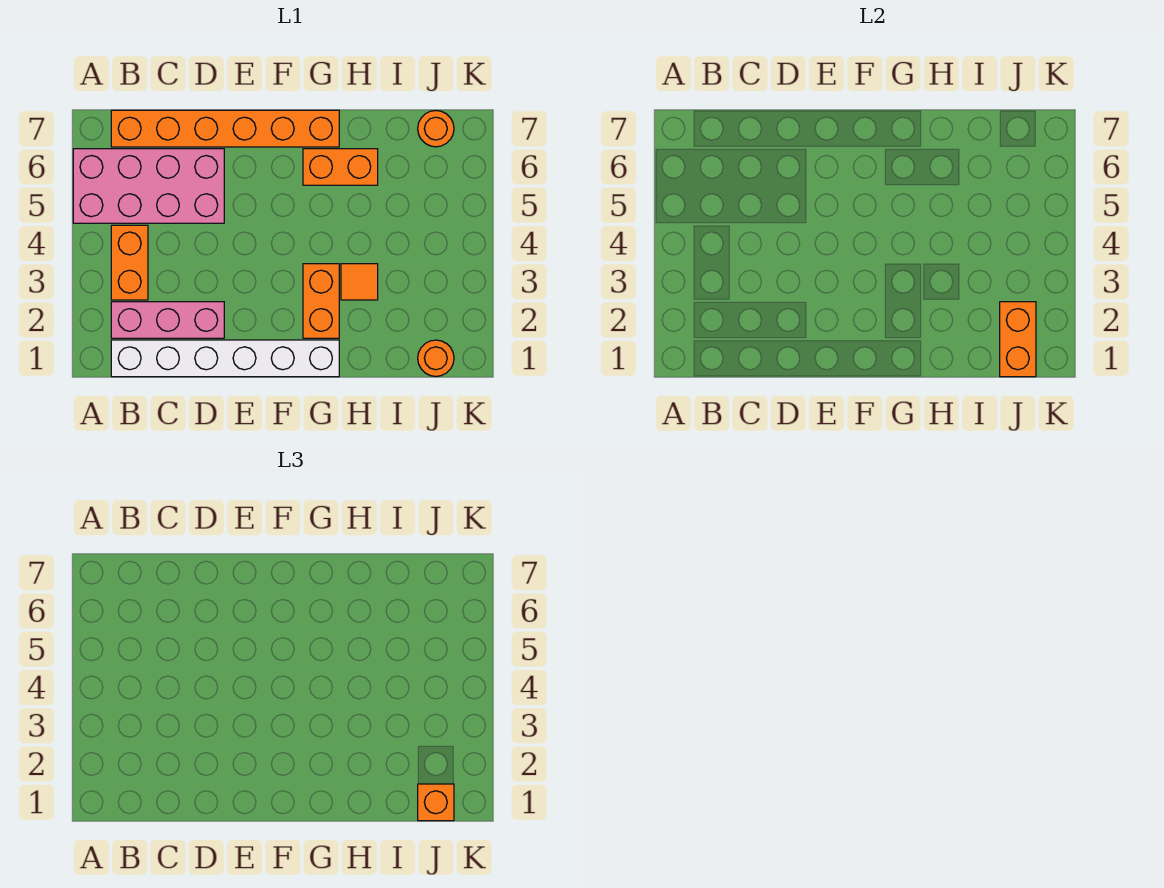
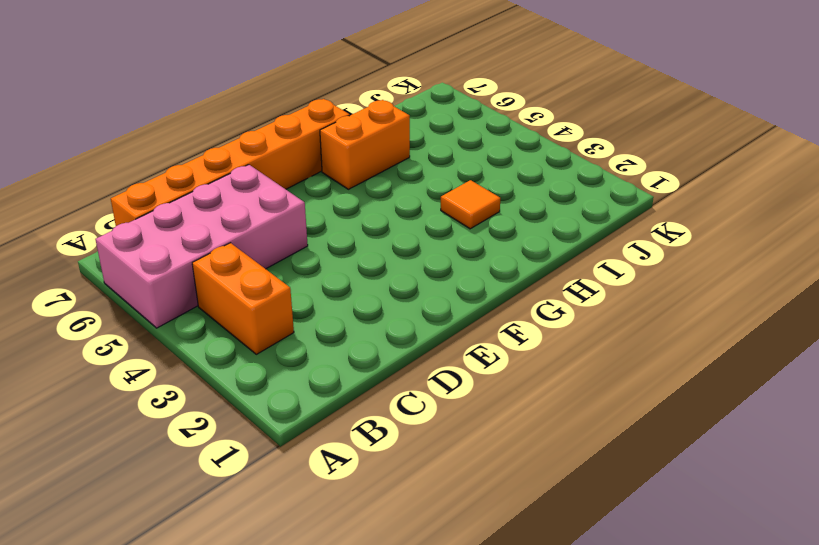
none -> white brick B1:G1 level 1
none -> pink brick B2:D2 level 1
none -> orange brick G2:G3 level 1

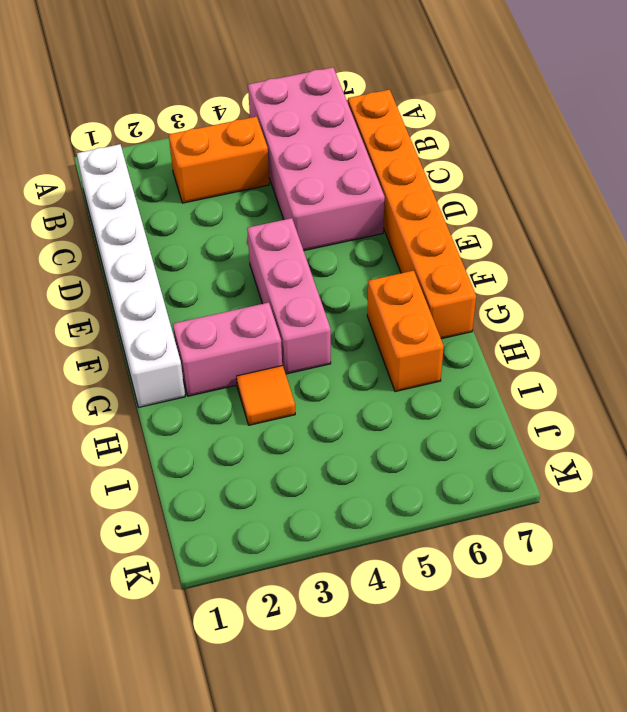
pink brick E4:G4 level 1 -> pink brick B2:D2 level 1
pink brick G2:G3 level 1 -> orange brick G2:G3 level 1
none -> orange round brick J1 level 1
none -> orange round brick J7 level 1
none -> orange brick J1:J2 level 2

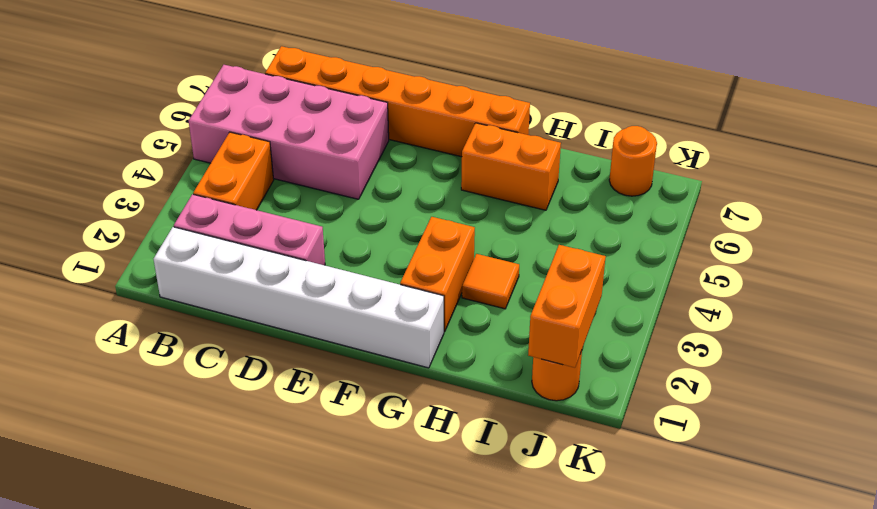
none -> orange brick J1 level 3

